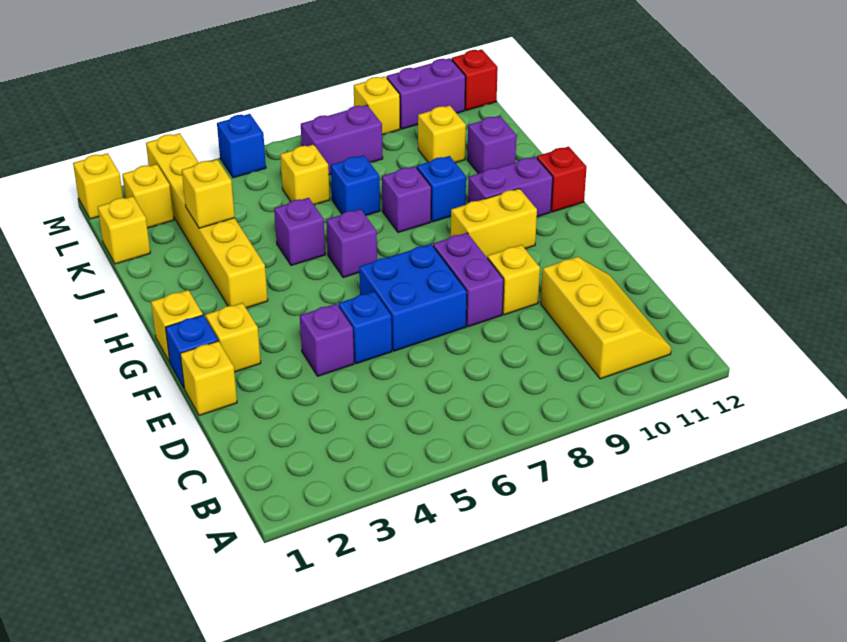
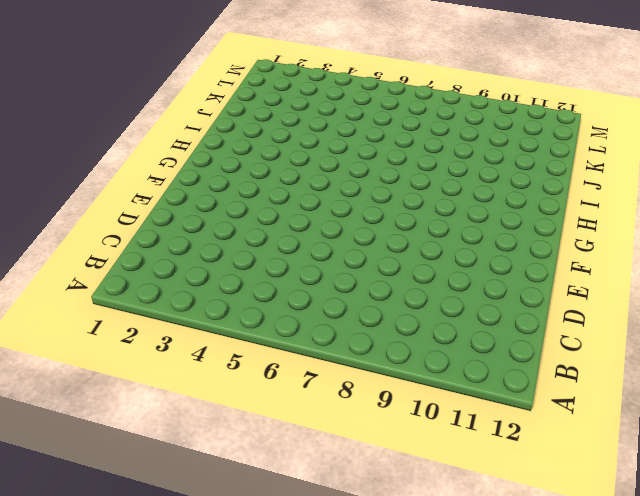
none -> yellow slope B10:D11 level 1 top 10
none -> yellow brick E1 level 1
none -> purple brick E4 level 1
none -> blue brick E5 level 1

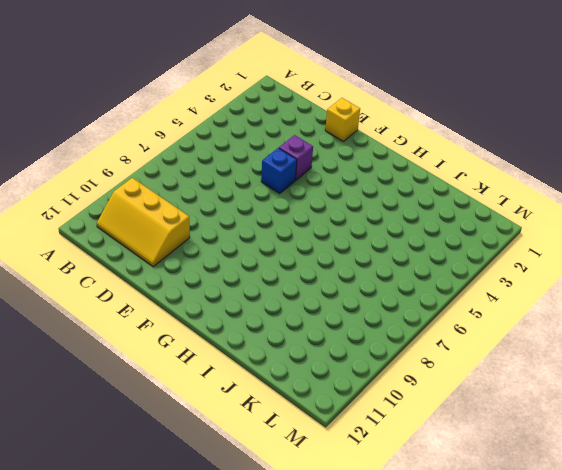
none -> blue brick E6:F7 level 1
none -> purple brick E8:F8 level 1
none -> yellow brick E9 level 1
none -> blue brick F1 level 1

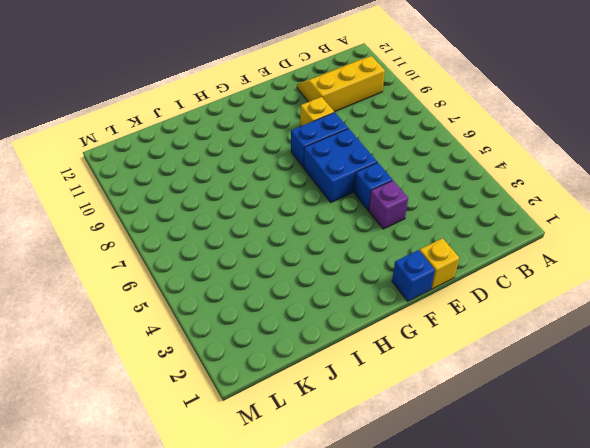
blue brick E8:F8 level 1 -> purple brick E8:F8 level 1
none -> yellow brick F2 level 1
none -> yellow brick G1 level 1
none -> yellow brick G9:G10 level 1
none -> yellow brick H3:M3 level 1

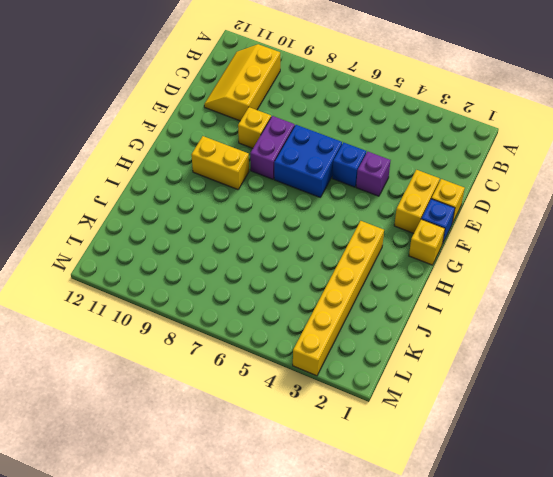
yellow brick E2:F2 level 1 -> yellow brick F2 level 1
none -> purple brick H6 level 1
none -> purple brick H10:H11 level 1
none -> red brick H12 level 1
none -> purple brick I5 level 1

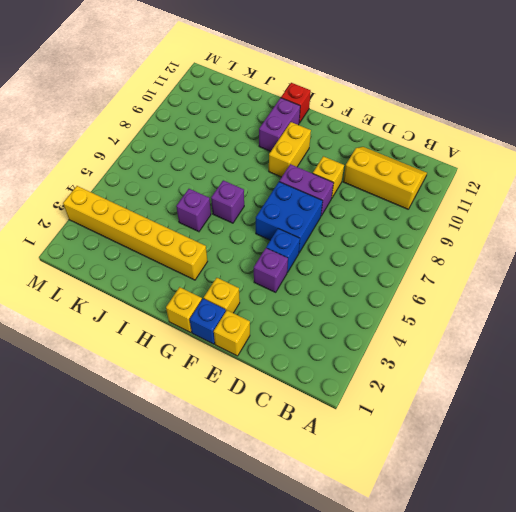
none -> purple brick I8 level 1
none -> blue brick I9 level 1
none -> blue brick J7 level 1
none -> purple brick J11 level 1

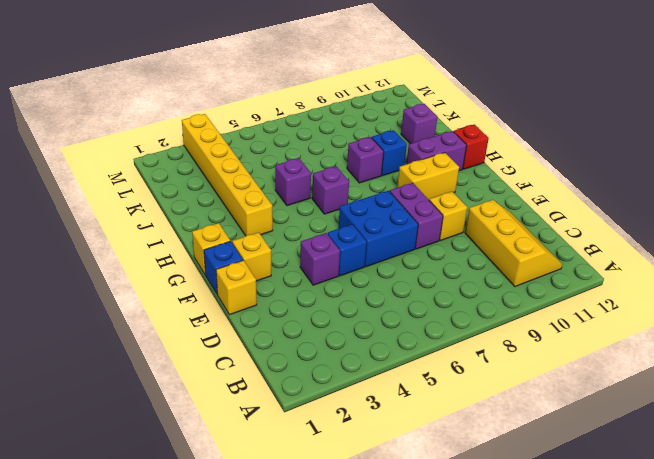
none -> blue brick J7 level 1
none -> yellow brick K1 level 1
none -> yellow brick K6 level 1
none -> yellow brick K10 level 1

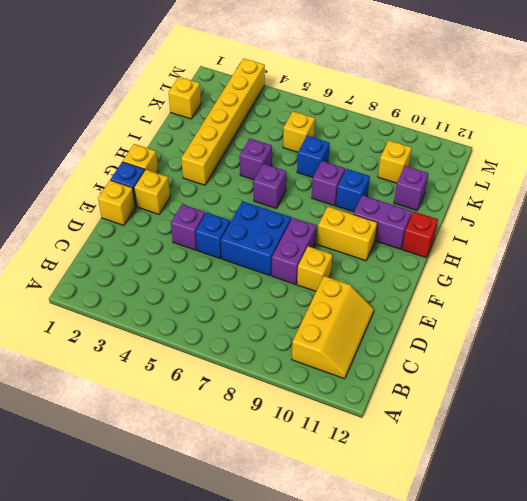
none -> yellow brick L2 level 1
none -> purple brick L7:L8 level 1
none -> yellow brick M1 level 1
none -> blue brick M5 level 1

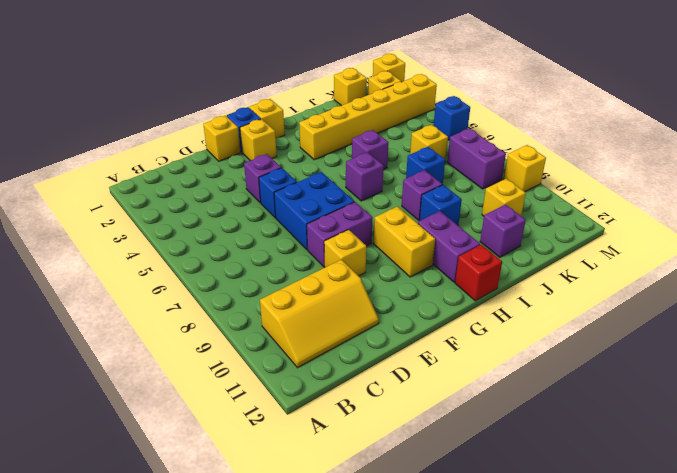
none -> purple brick M10:M11 level 1
none -> red brick M12 level 1
none -> yellow brick J3 level 2

